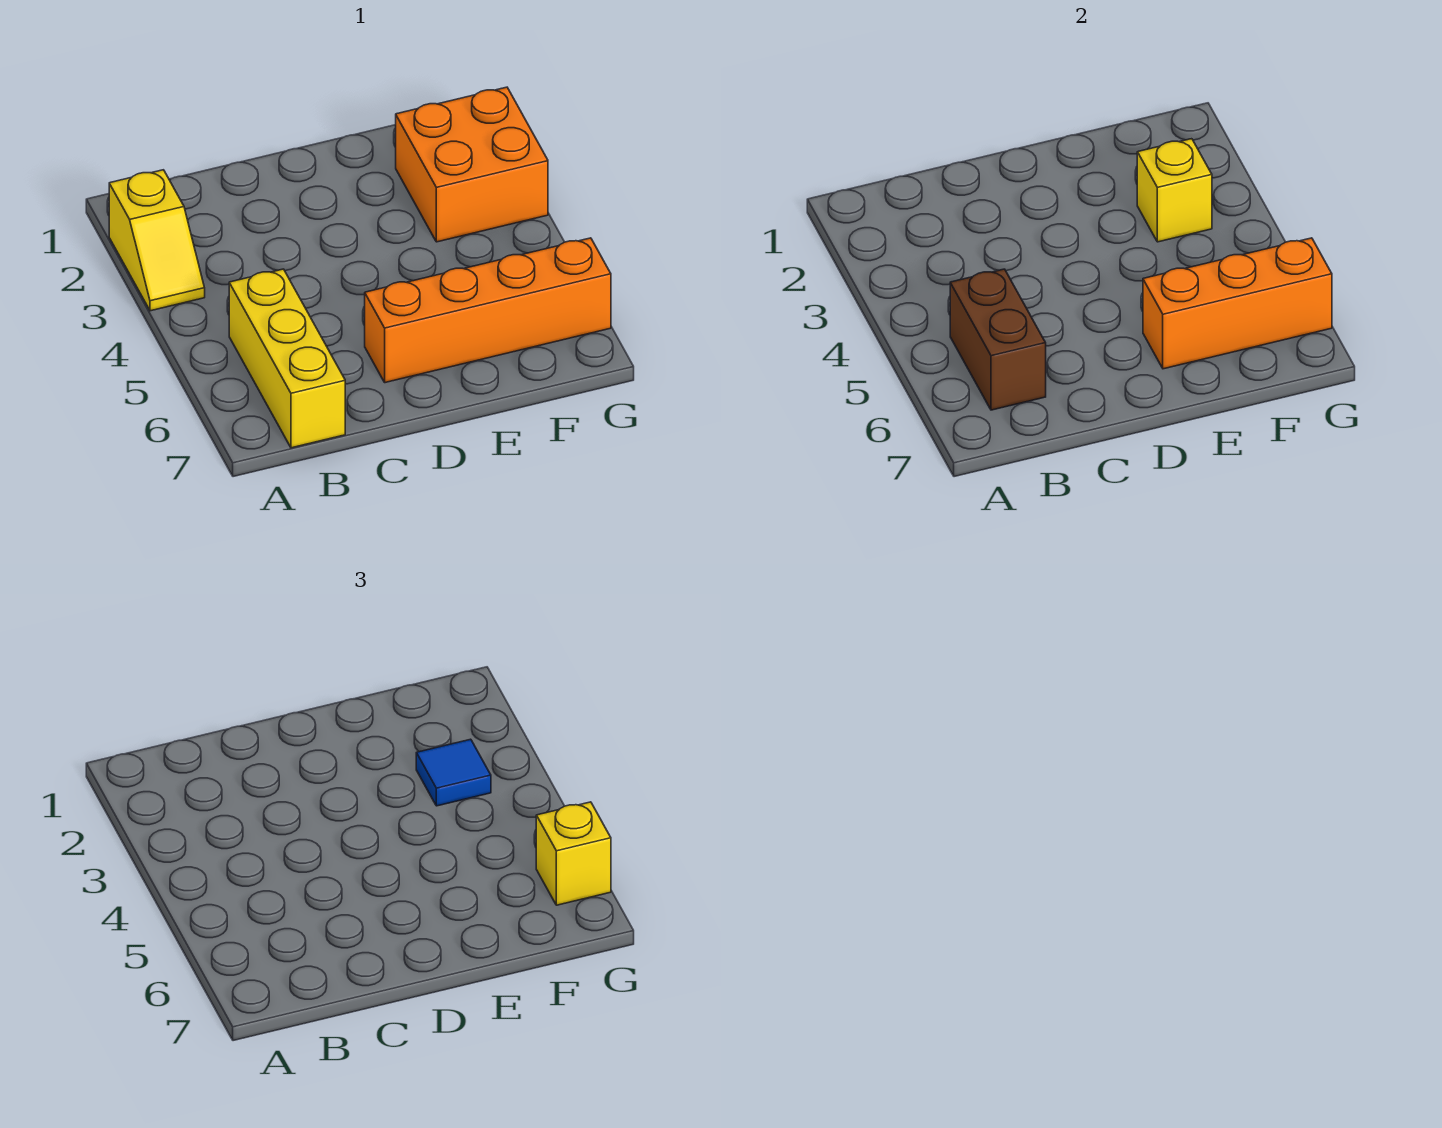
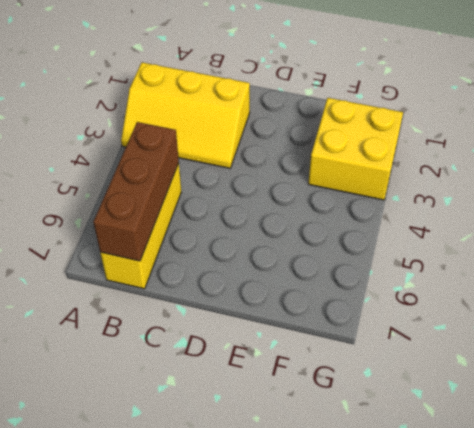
yellow slope A2:C3 level 1 top 2 -> yellow slope A2:A3 level 1 top 2
brown brick B5:B7 level 2 -> brown brick B5:B6 level 2
yellow brick F2:G3 level 1 -> orange brick F2:G3 level 1
none -> orange brick D6:G6 level 1
none -> orange brick E6:G6 level 2

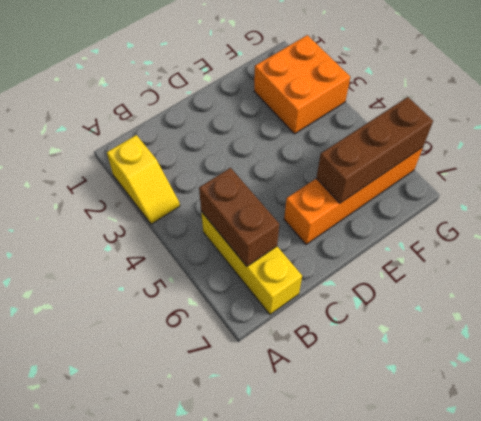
brown brick E6:G6 level 2 -> orange brick E6:G6 level 2
none -> yellow brick F3 level 2
none -> blue tile F3 level 3

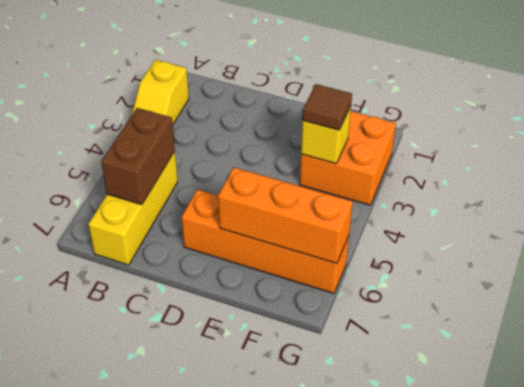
brown tile F3 level 3 -> blue tile F3 level 3
none -> yellow brick G6 level 3

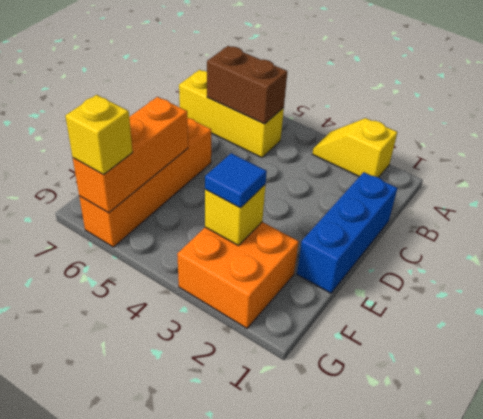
blue brick C1:E1 level 1 -> none

